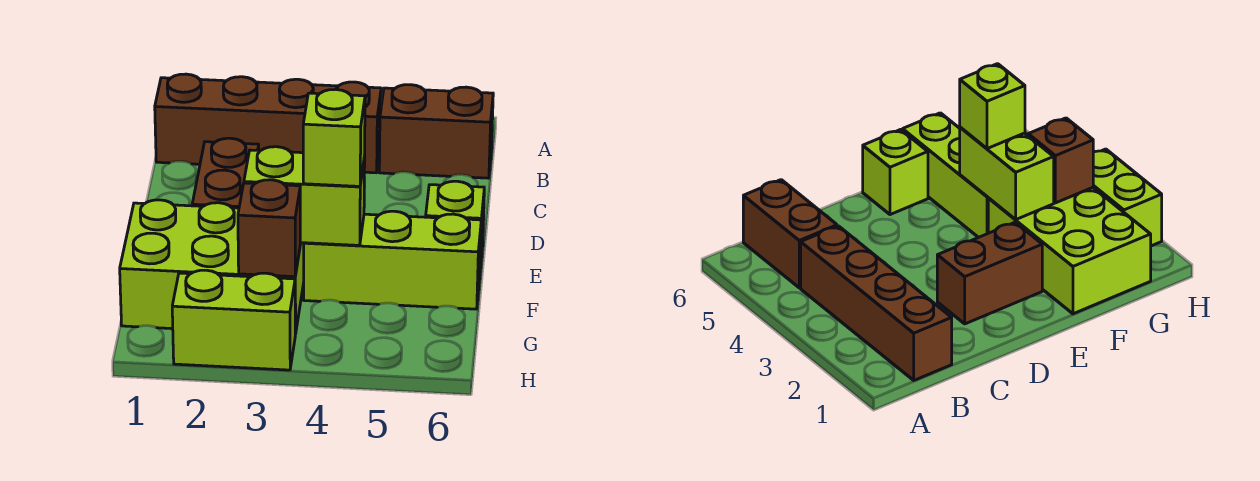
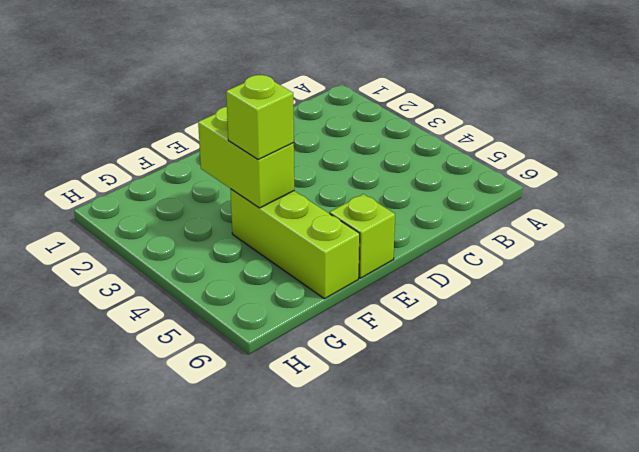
none -> brown brick B1:B4 level 1
none -> brown brick B5:B6 level 1

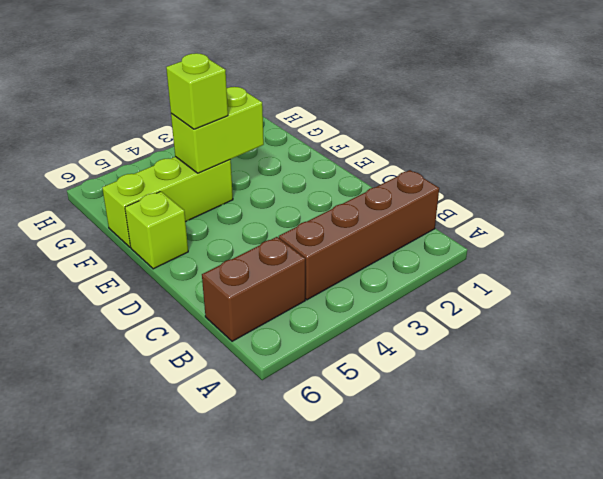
none -> brown brick D2:E2 level 1
none -> lime brick F1:G3 level 1

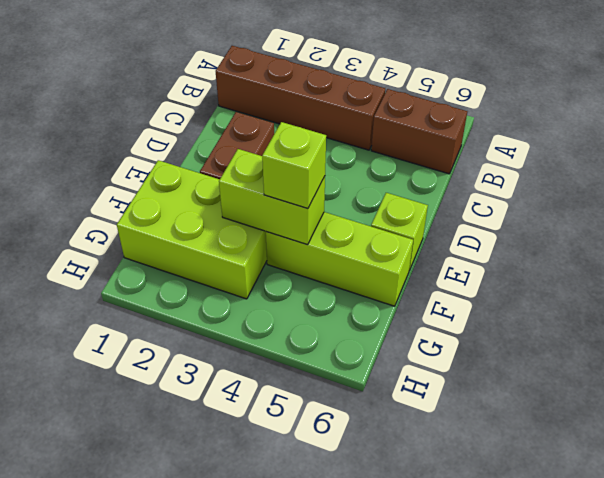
none -> lime brick H2:H3 level 1
none -> brown brick G3 level 2

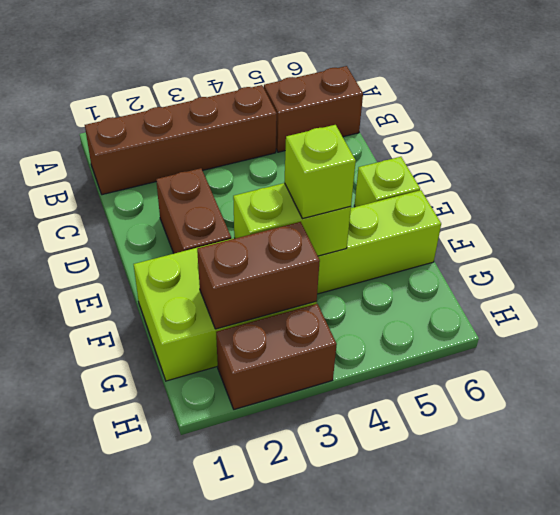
brown brick G2:G3 level 2 -> brown brick G3 level 2
brown brick H2:H3 level 1 -> lime brick H2:H3 level 1

